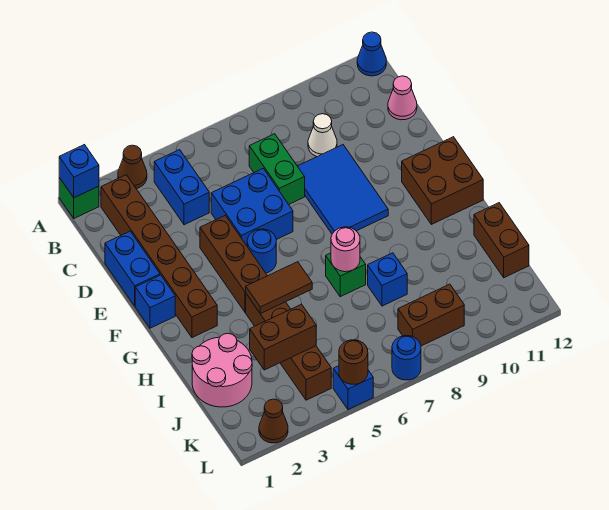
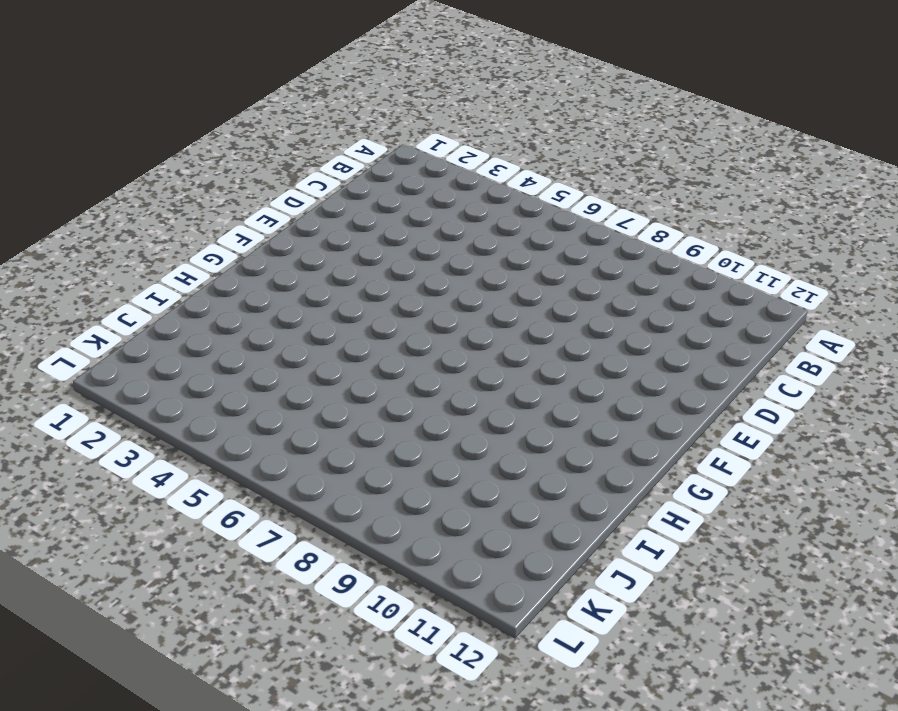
none -> green brick A1 level 1
none -> brown cone A3 level 1
none -> blue cone A12 level 1

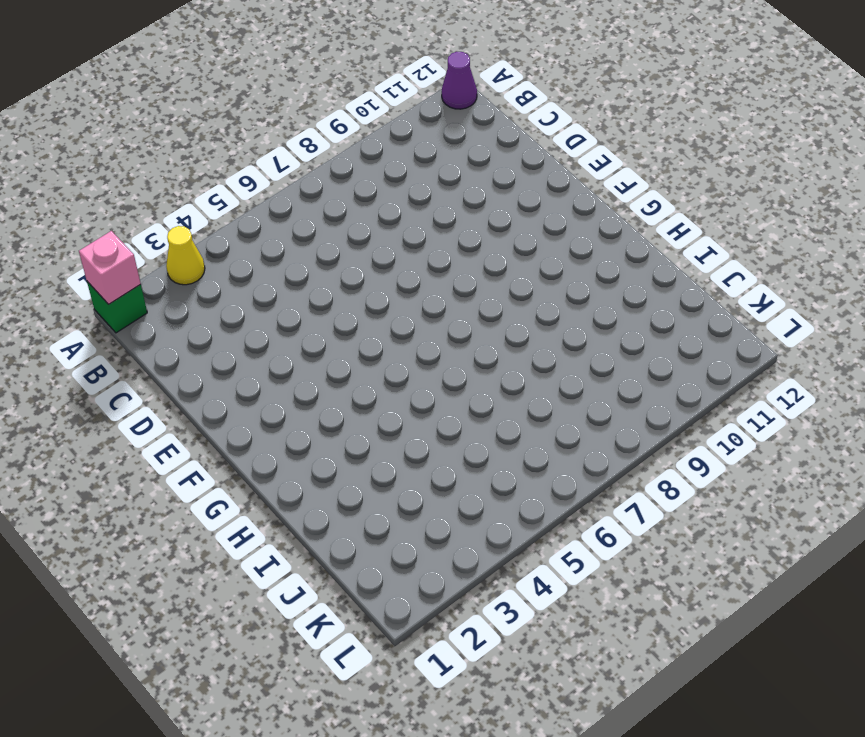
pink brick A1 level 2 -> blue brick A1 level 2
yellow cone A3 level 1 -> brown cone A3 level 1
purple cone A12 level 1 -> blue cone A12 level 1
none -> brown brick B2:G2 level 1
none -> blue brick B4:C4 level 1
none -> green brick C7:D7 level 1

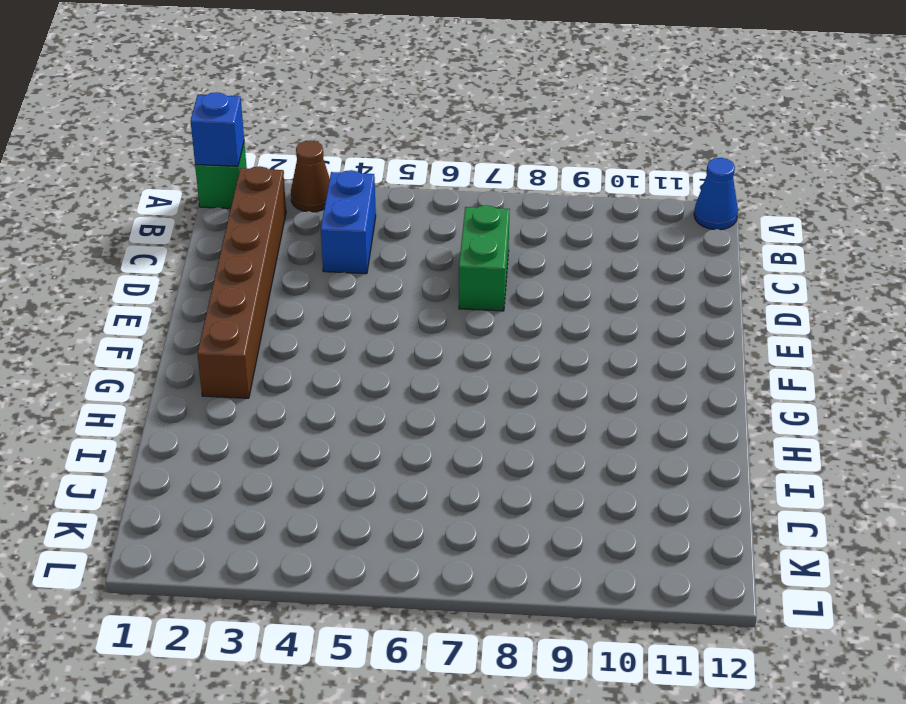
none -> white cone C9 level 1
none -> pink cone C12 level 1
none -> blue brick D1:E1 level 1

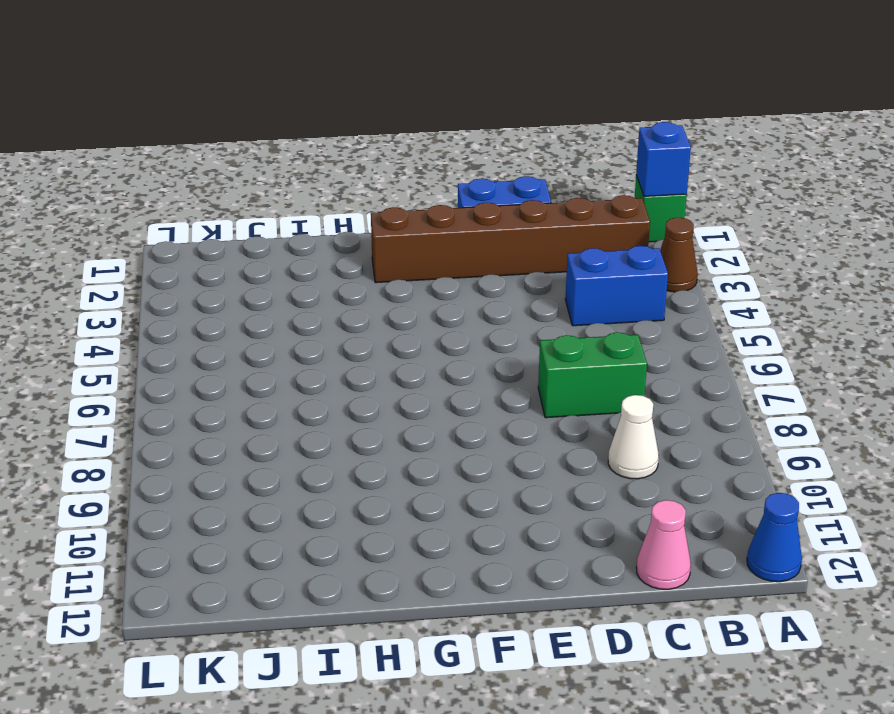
none -> blue brick D5:E6 level 1
none -> blue tile D8:F9 level 1
none -> brown brick E4:G4 level 1

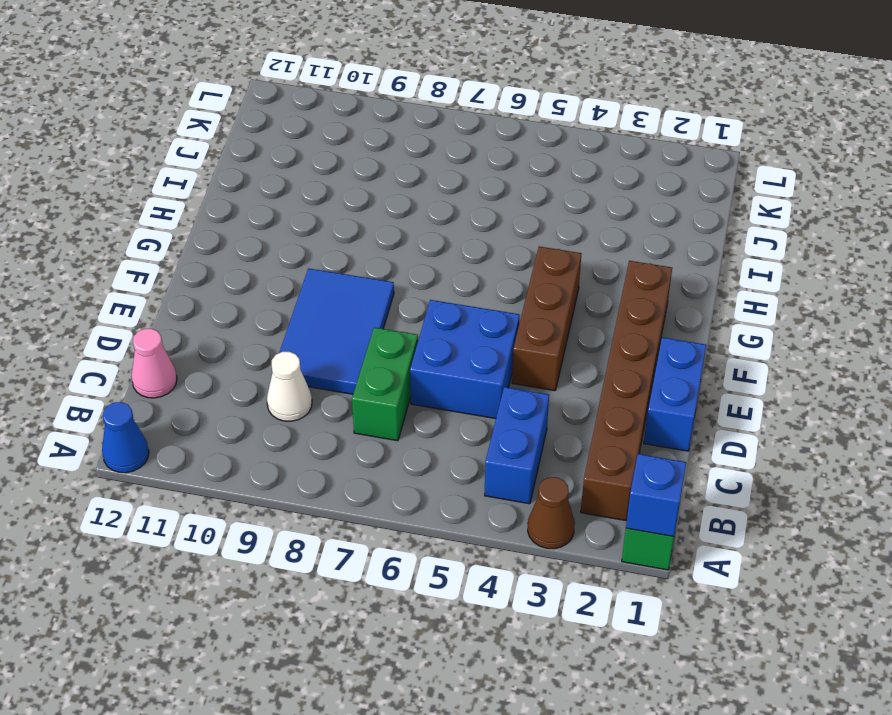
none -> blue brick F1 level 1
none -> blue round brick F5 level 1
none -> brown brick F11:G12 level 1

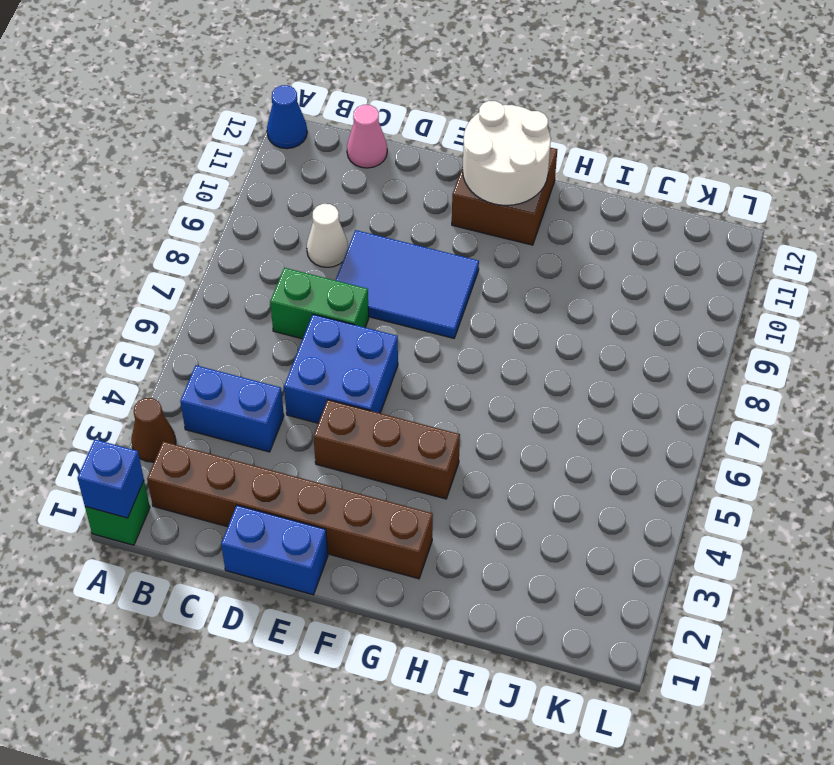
white round brick F11:G12 level 2 -> none
none -> blue brick F1 level 1
none -> blue round brick F5 level 1
none -> brown brick H4:K4 level 1

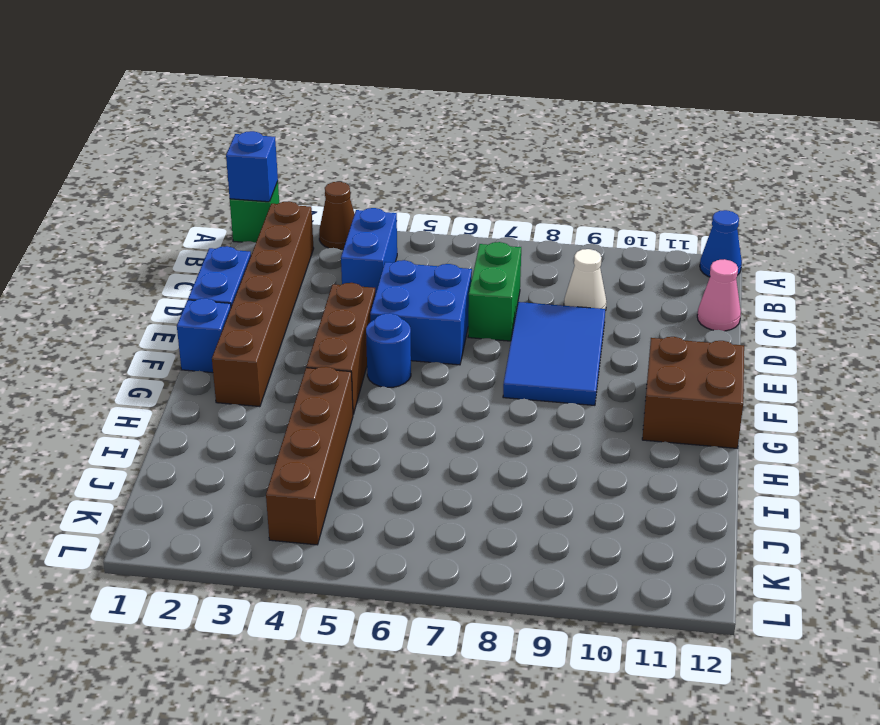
none -> green brick H7 level 1
none -> pink round brick I1:J2 level 1
none -> blue brick I8 level 1

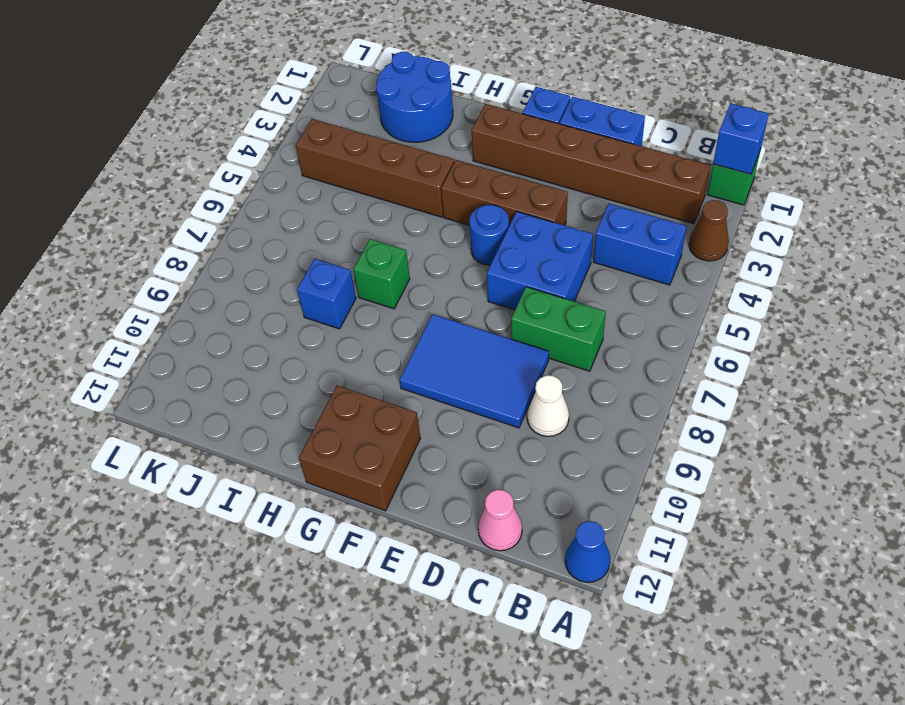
blue round brick I1:J2 level 1 -> pink round brick I1:J2 level 1
none -> brown brick I12:J12 level 1
none -> brown brick K8:K9 level 1
none -> brown cone L2 level 1

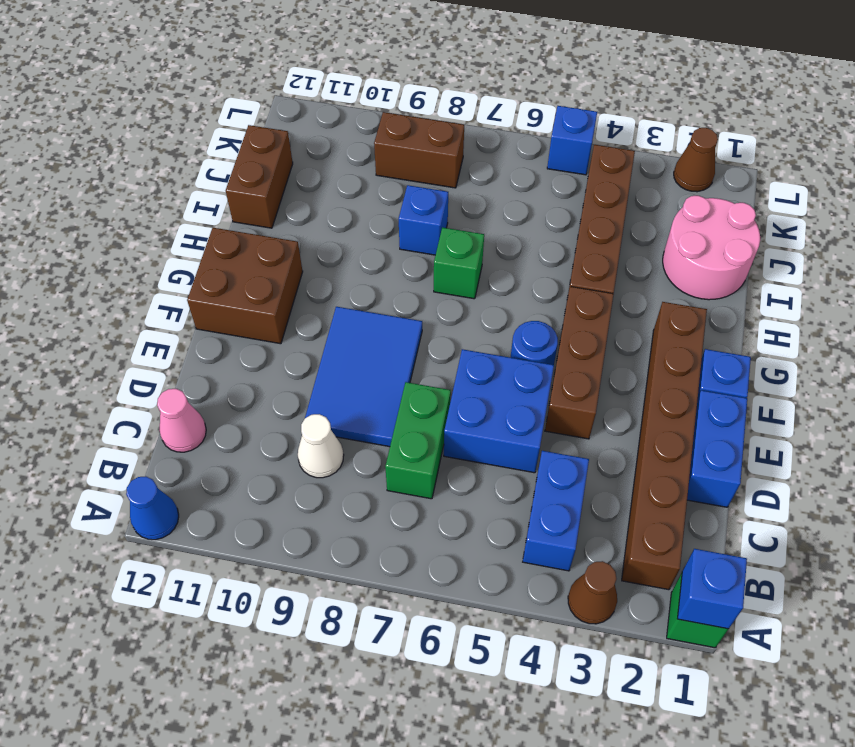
none -> blue round brick L7 level 1
none -> brown tile H4:H5 level 2
none -> pink round brick H7 level 2

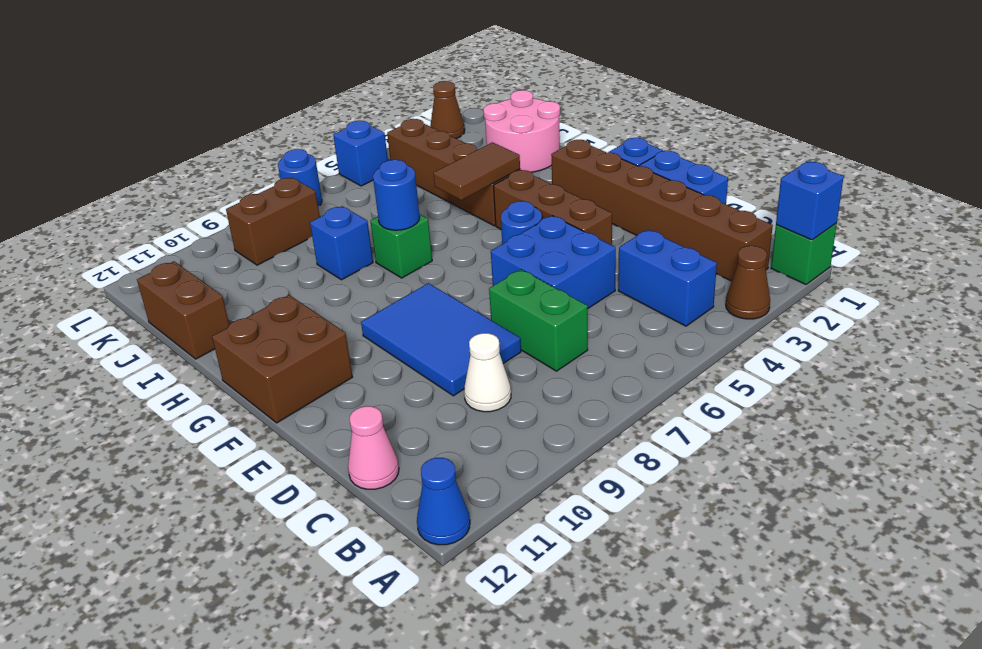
blue round brick H7 level 2 -> pink round brick H7 level 2
none -> brown brick J3:J4 level 2
none -> brown round brick L5 level 2

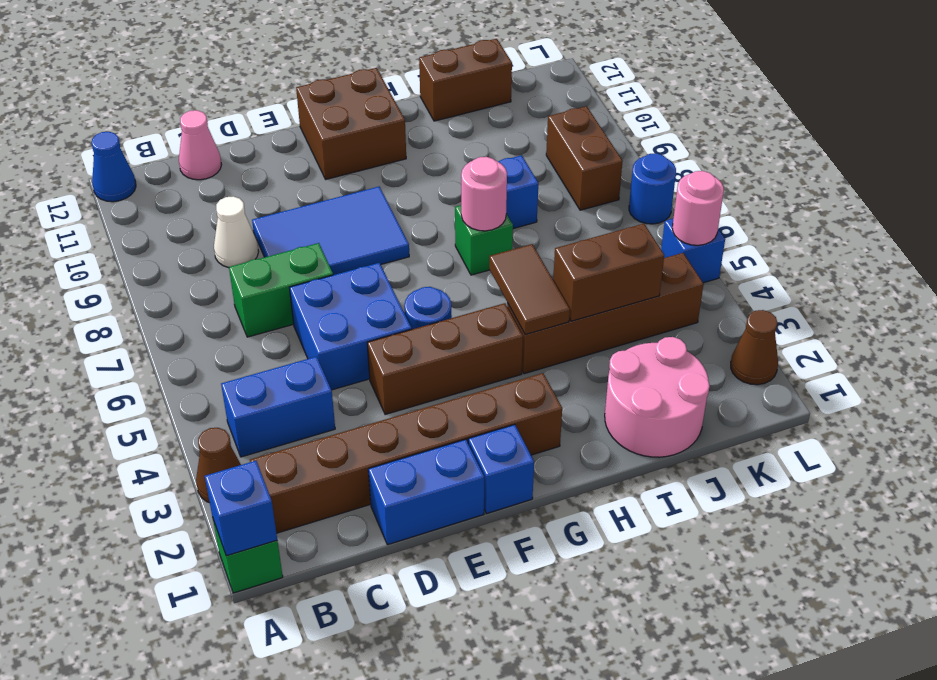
brown brick I4:J4 level 2 -> brown brick J3:J4 level 2
pink round brick L5 level 2 -> brown round brick L5 level 2

